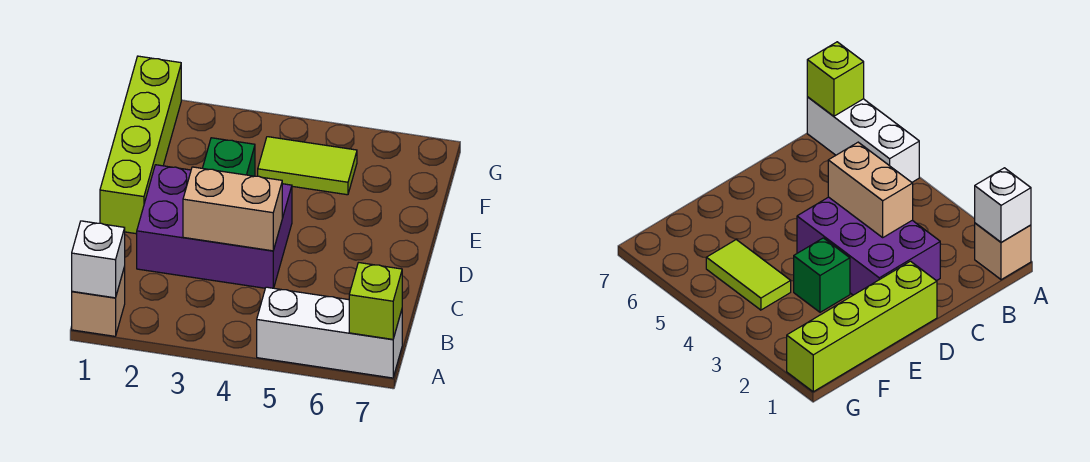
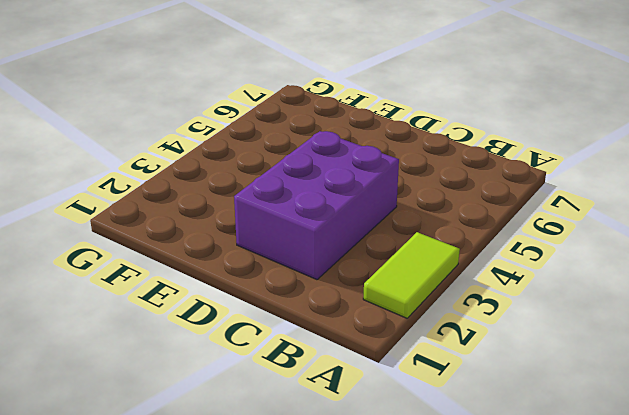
lime tile A2:A3 level 1 -> lime tile F4:F5 level 1
none -> tan brick A1 level 1
none -> white brick A5:A7 level 1

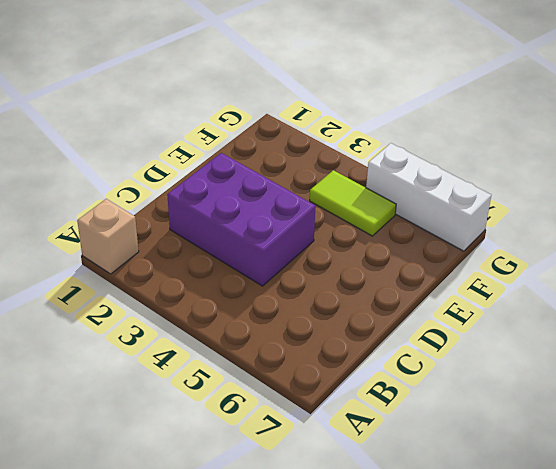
white brick G5:G7 level 1 -> white brick A5:A7 level 1
none -> lime brick D1:G1 level 1
none -> green brick E3 level 1

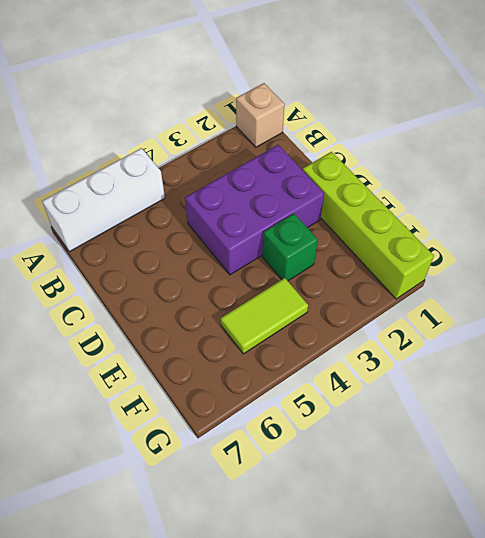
none -> white brick A1 level 2
none -> lime brick A7 level 2

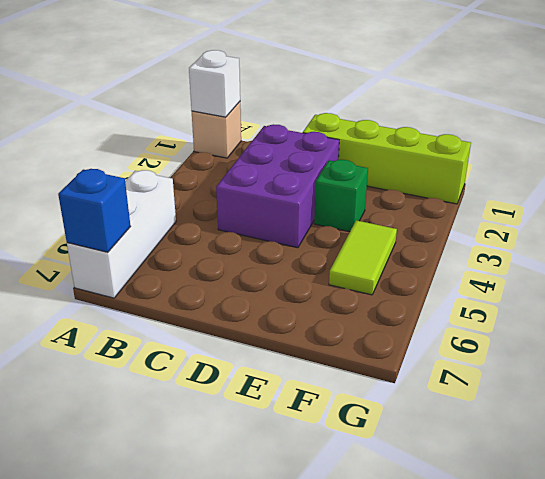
blue brick A7 level 2 -> lime brick A7 level 2
none -> tan brick C3:C4 level 2

